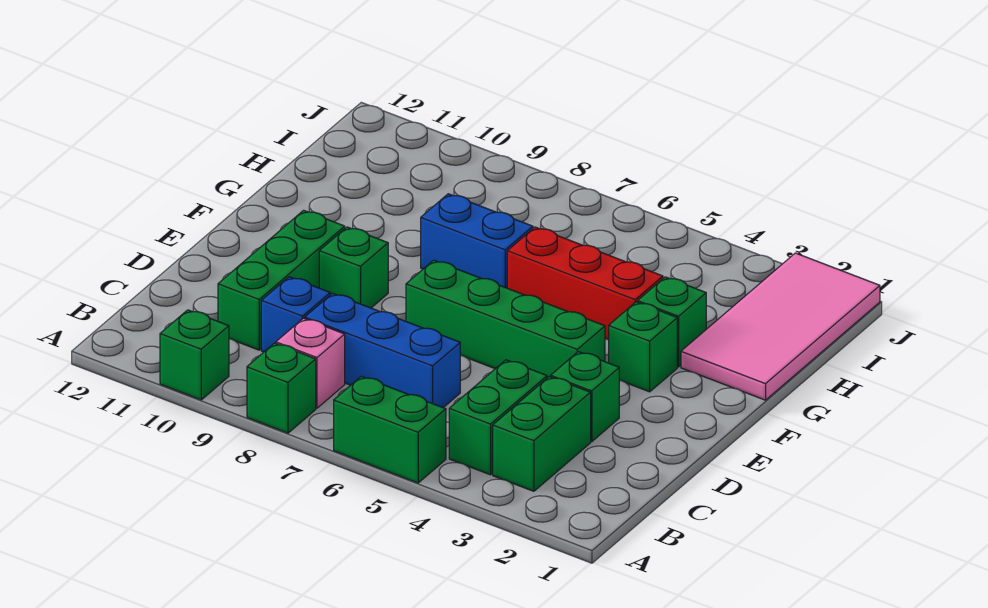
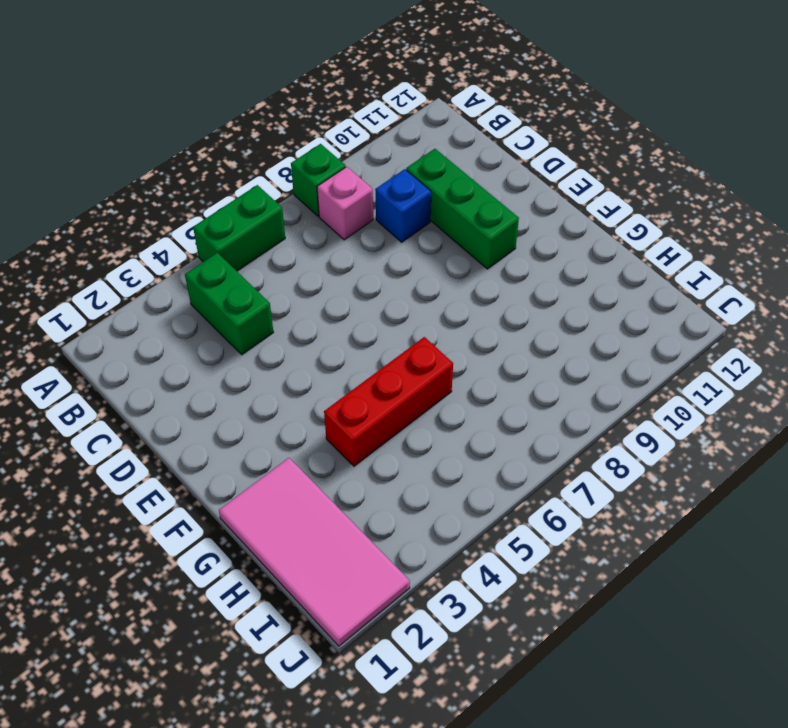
none -> green brick A10 level 1
none -> green brick B3:C3 level 1
none -> blue brick C6:C8 level 1

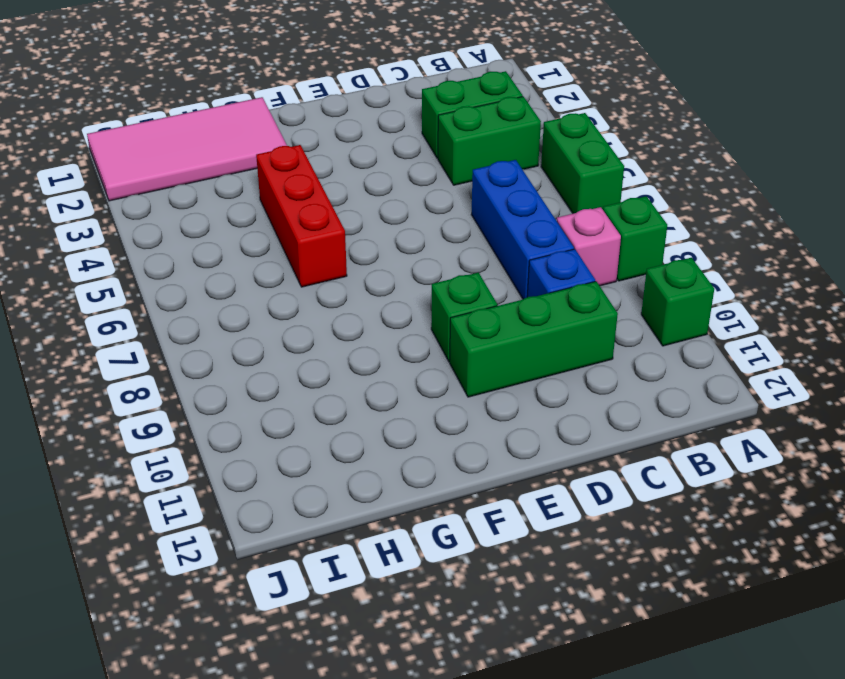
none -> green brick D3 level 1
none -> green brick E4:E7 level 1
none -> green brick F3 level 1

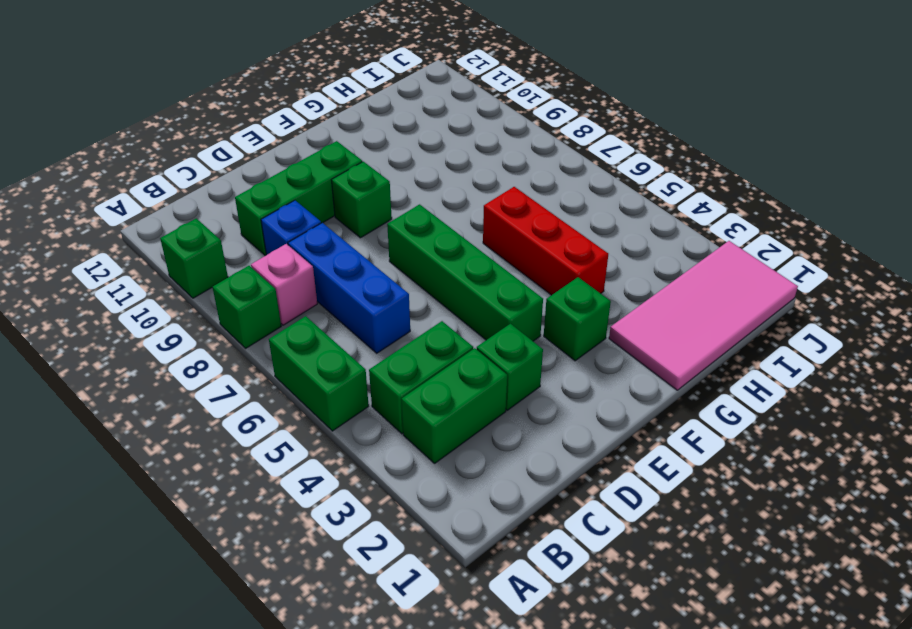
none -> green brick G3 level 1
none -> blue brick G7:G8 level 1

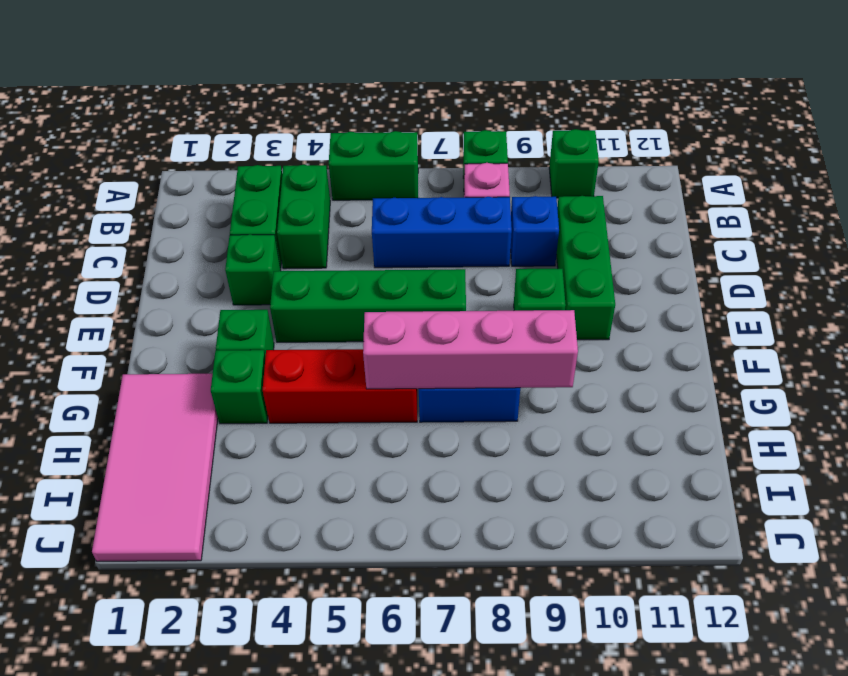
pink brick G6:G9 level 2 -> none

